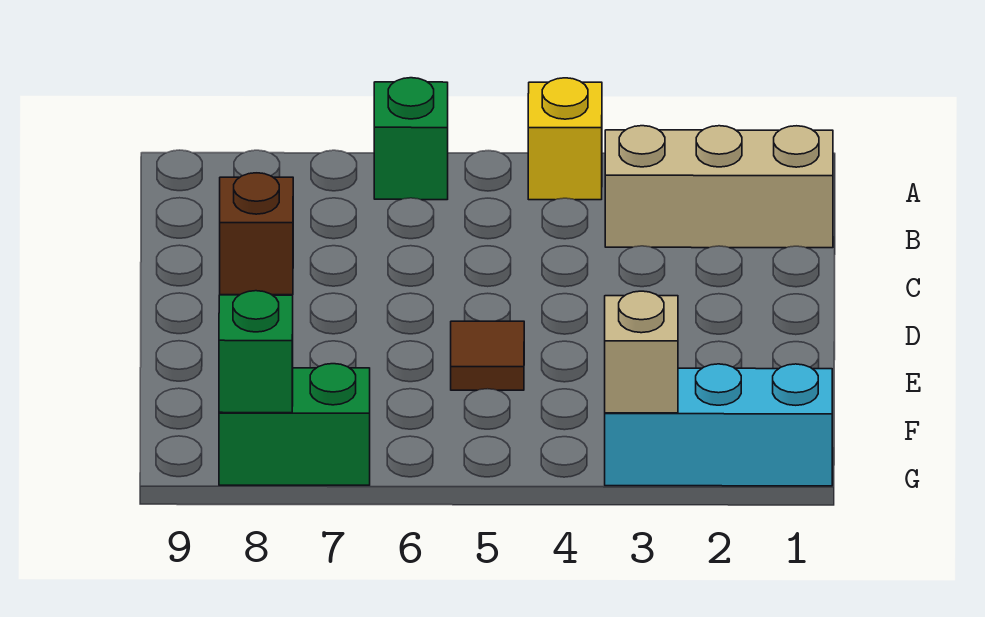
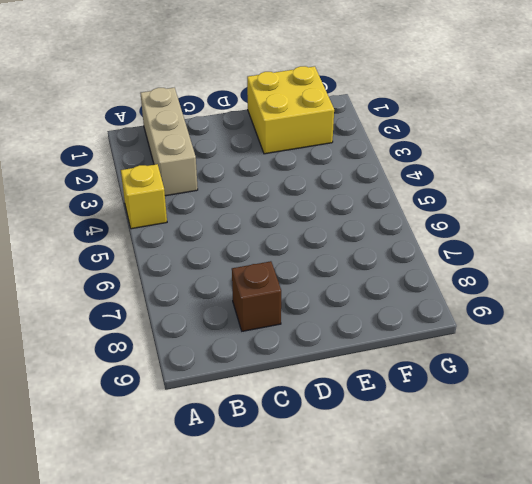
yellow brick E1:F2 level 1 -> none
none -> green brick A6 level 1
none -> brown tile E5 level 1

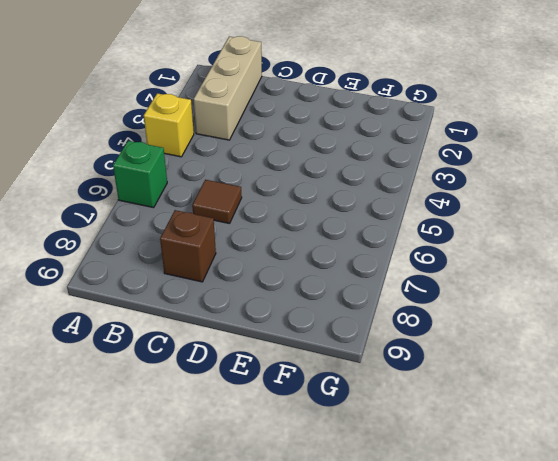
brown tile C6 level 1 -> brown tile E5 level 1
none -> cyan brick G1:G3 level 1
none -> green brick G7:G8 level 1

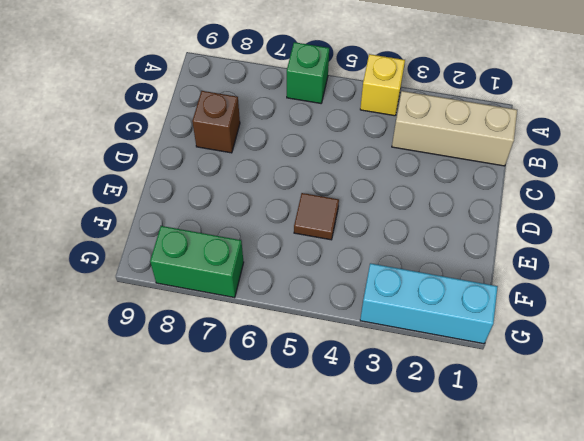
none -> tan brick G3 level 2
none -> green brick G8 level 2

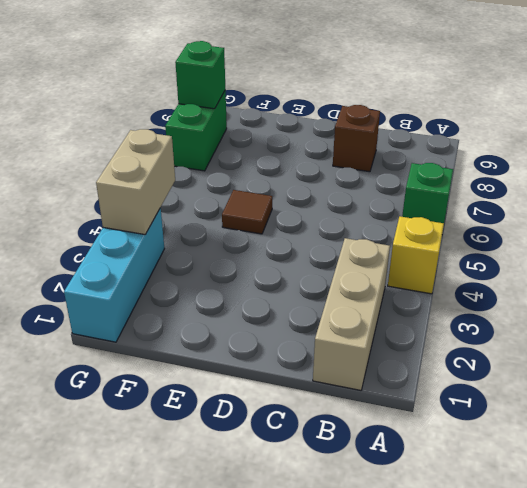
tan brick G3:G4 level 2 -> tan brick G3 level 2

